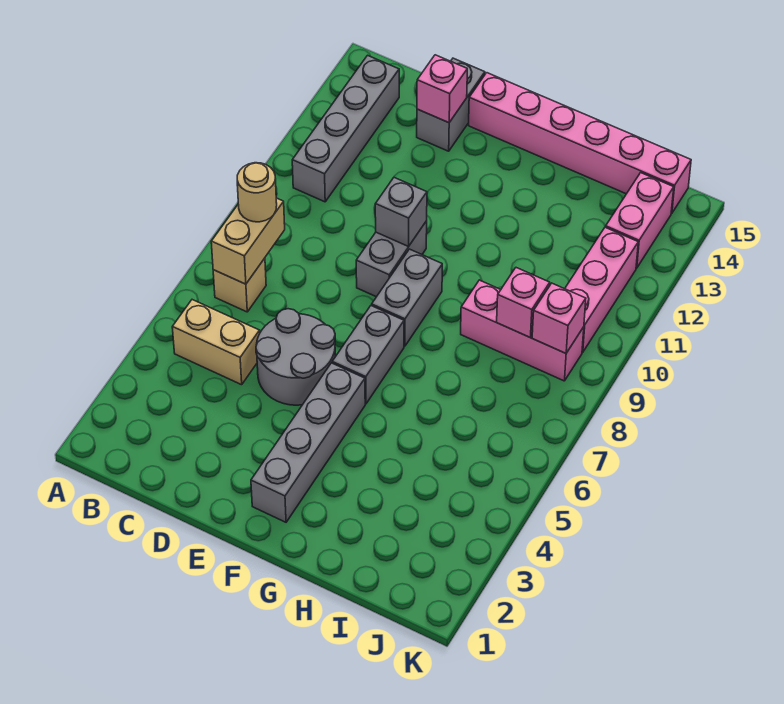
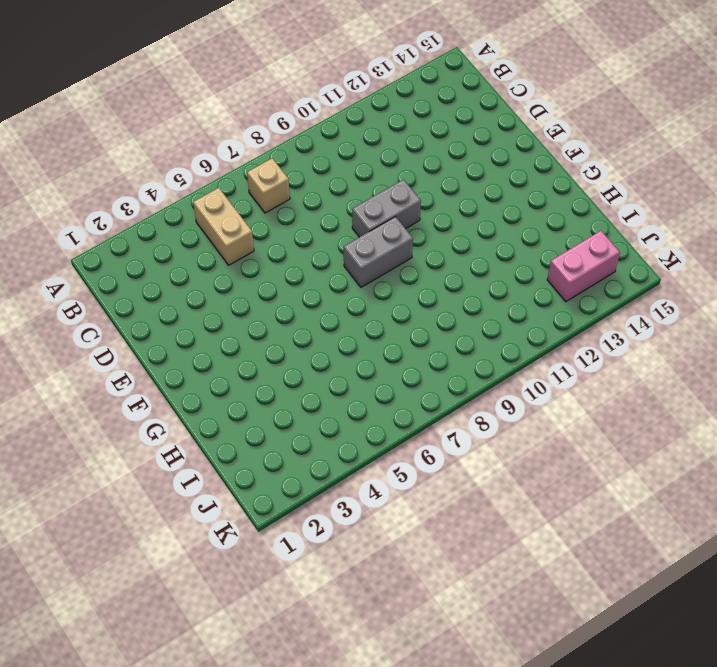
none -> grey brick B11:B14 level 1
none -> grey round brick D5:E6 level 1
none -> grey brick D14:D15 level 1

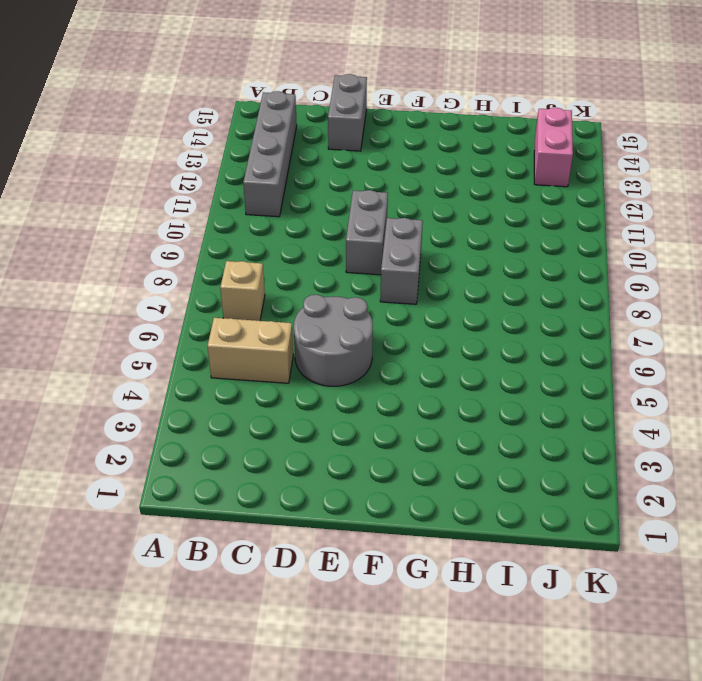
none -> pink brick E15:J15 level 1
none -> grey brick F2:F5 level 1
none -> grey brick F6:F7 level 1

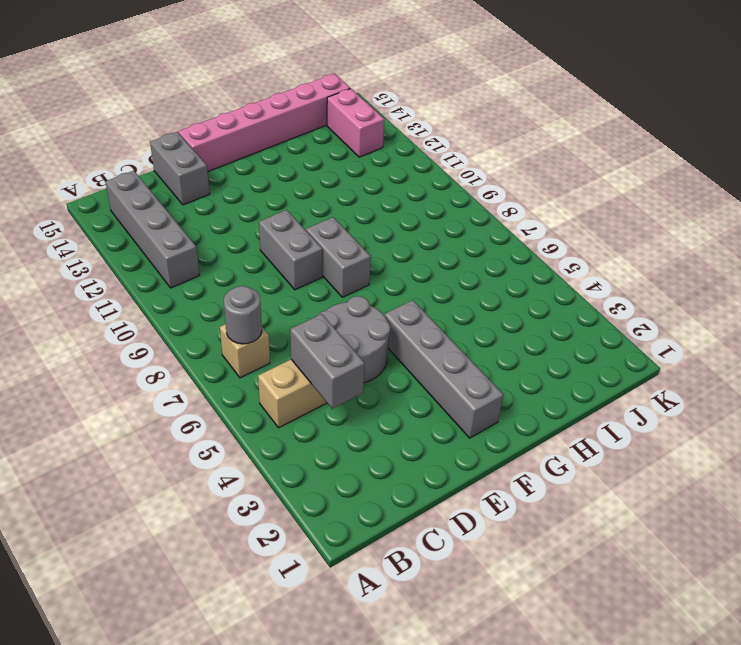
grey round brick B7 level 2 -> tan brick B7:B8 level 2
grey brick C4:C5 level 2 -> grey brick F6:F7 level 1
none -> pink brick H9:J9 level 1
none -> pink brick J10:J12 level 1
none -> pink brick D14 level 2

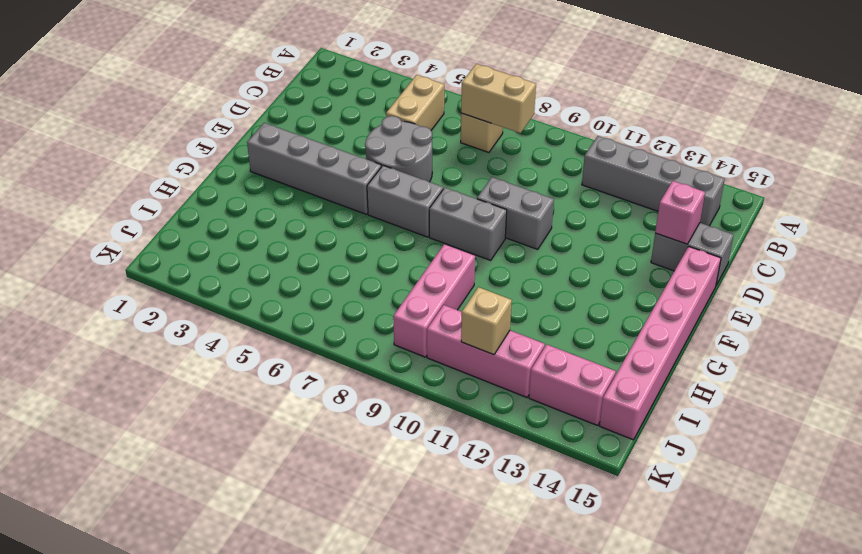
tan brick J11 level 2 -> none
none -> grey brick E10 level 2
none -> pink brick I9 level 2
none -> pink brick J9 level 2

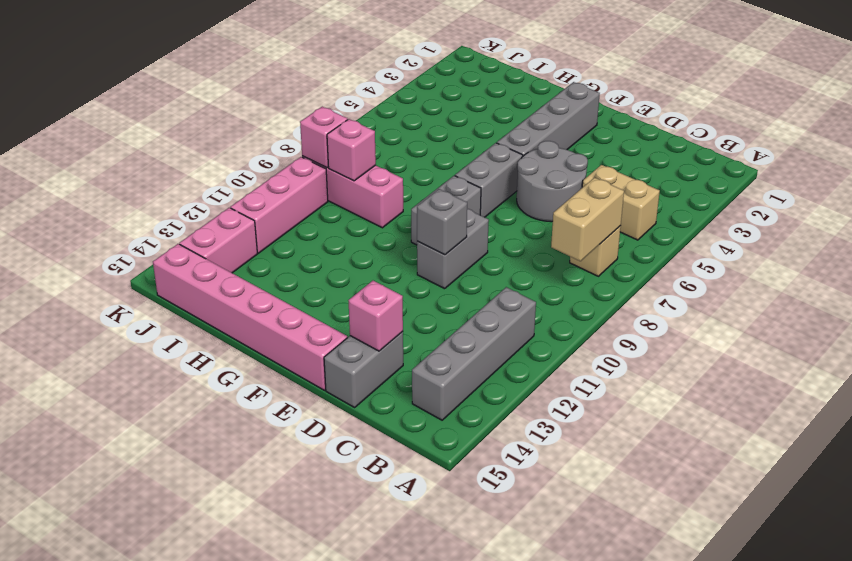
none -> tan round brick B8 level 3

